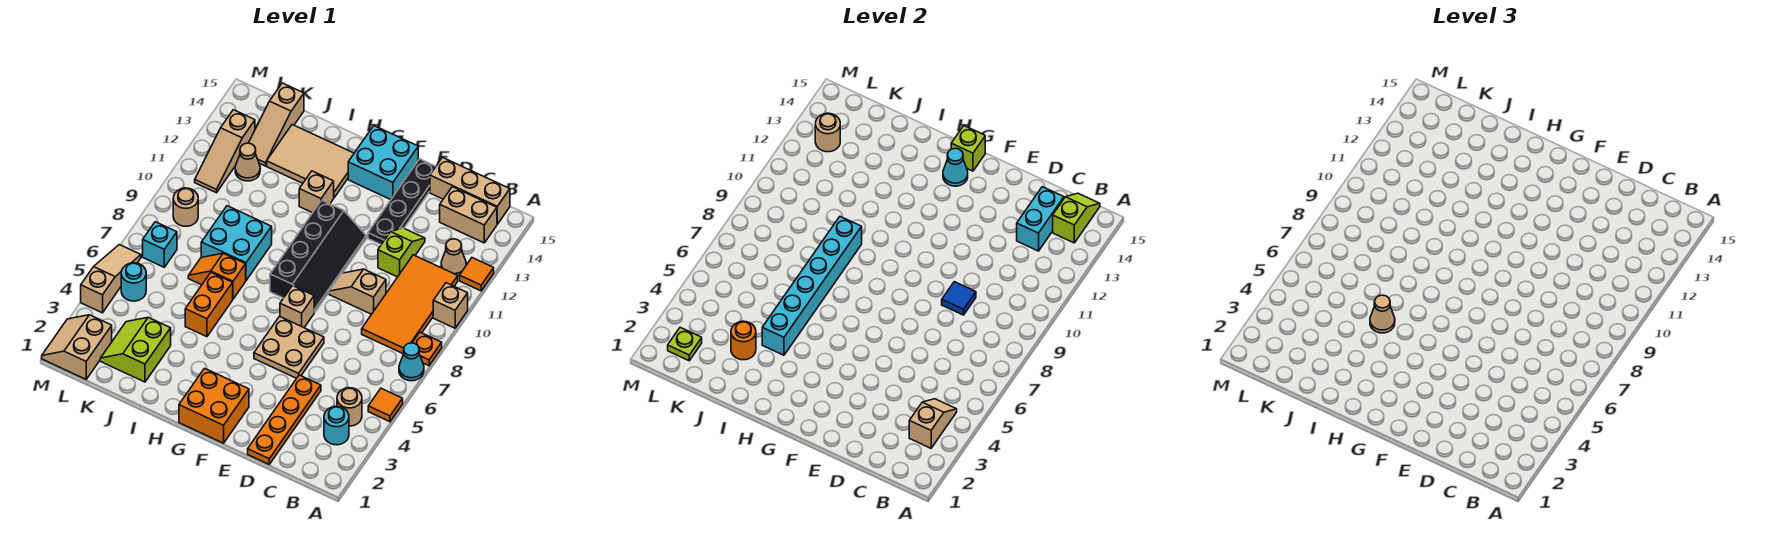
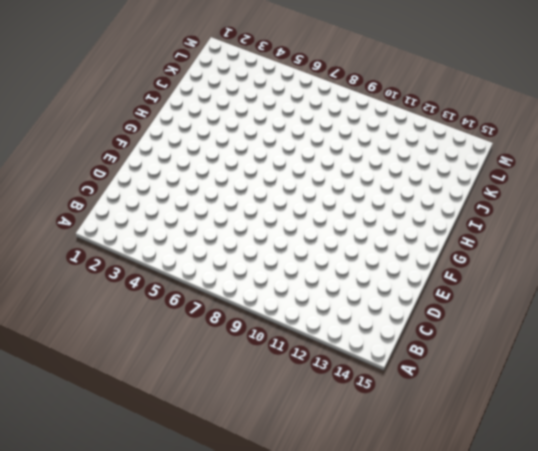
none -> orange tile A5 level 1
none -> cyan cone A7 level 1
none -> orange plate A8 level 1
none -> tan brick A10 level 1

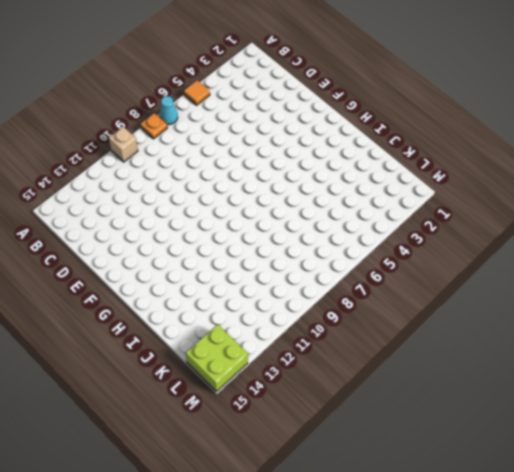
lime brick L14:M15 level 1 -> none
none -> orange tile A12 level 1
none -> cyan round brick B3 level 1
none -> tan round brick B4 level 1
none -> orange tile B8:C11 level 1

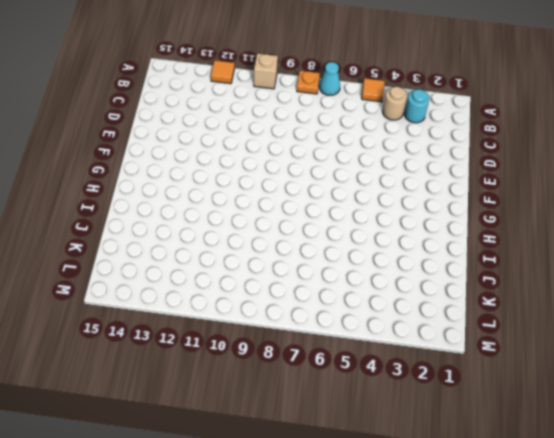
none -> orange tile B8:C11 level 1
none -> tan cone B12 level 1
none -> tan brick B14:C14 level 1
none -> tan brick B15:D15 level 1

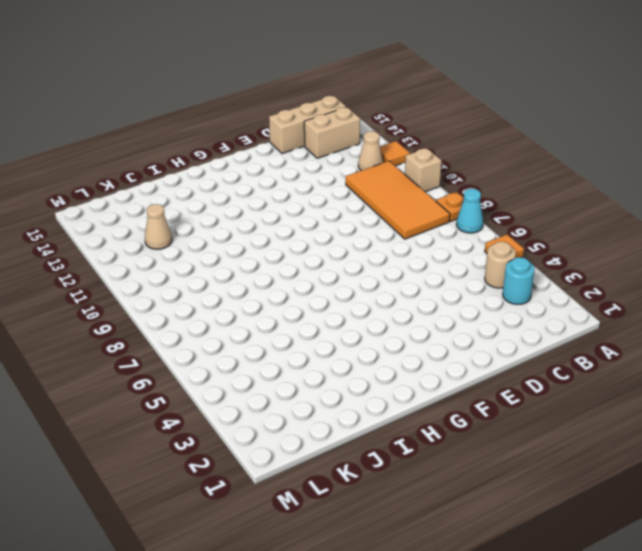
none -> orange plate D1:D4 level 1
none -> tan slope D9:E9 level 1 top D
none -> lime slope D11:D12 level 1 top 11
none -> tan plate E5:F6 level 1

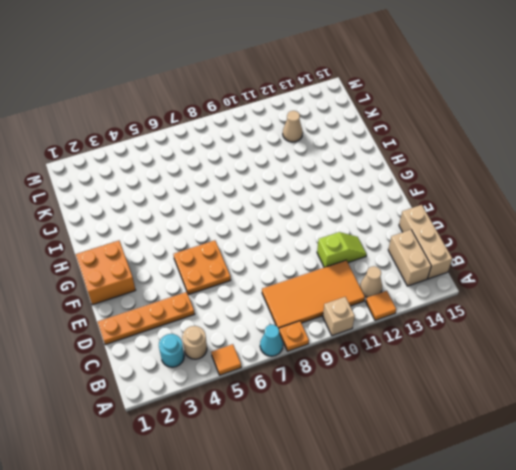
orange plate E5:F6 level 1 -> tan plate E5:F6 level 1
none -> tan slope D9:E9 level 1 top D
none -> black plate E12:E15 level 1
none -> tan brick F7 level 1
none -> black slope F8:G11 level 1 top G

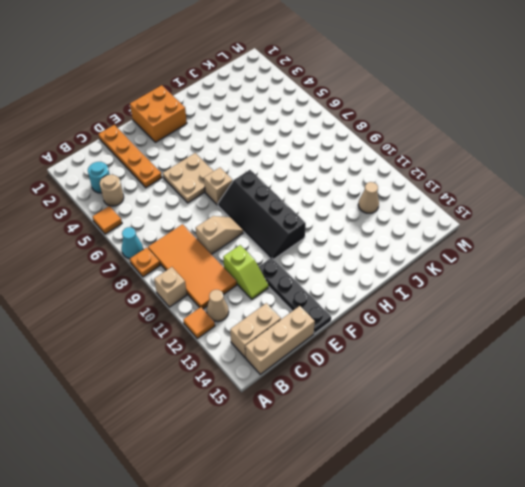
none -> cyan brick F14:G15 level 1
none -> tan brick H12 level 1
none -> tan tile H13:J14 level 1
none -> orange brick I5:I6 level 1

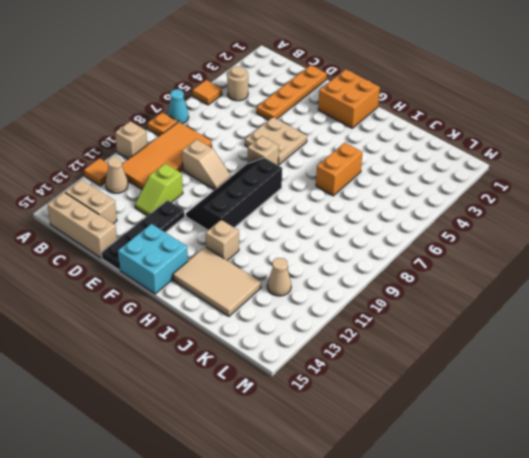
none -> cyan round brick B3 level 1
none -> orange slope I7:J7 level 1 top I
none -> cyan brick I8:J9 level 1
none -> lime slope J2:K3 level 1 top J

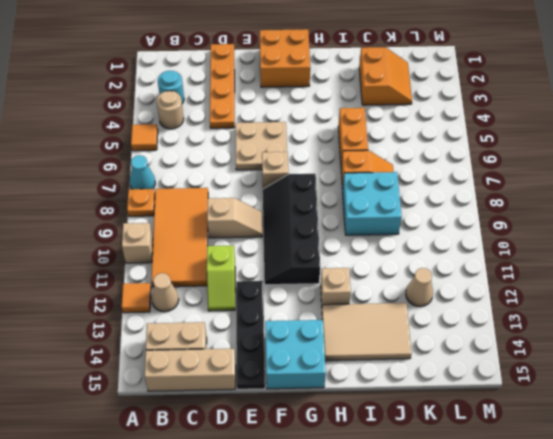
orange slope J2:K3 level 1 top J -> lime slope J2:K3 level 1 top J
none -> tan slope K13:K15 level 1 top 15
none -> tan slope L1:M2 level 1 top L
none -> cyan round brick L5 level 1
none -> cyan brick L7 level 1

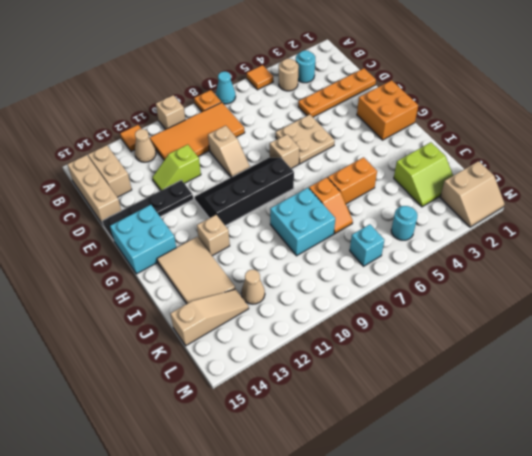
none -> tan round brick L9 level 1
none -> tan slope L11:L13 level 1 top 13
none -> tan slope M4:M6 level 1 top 4
none -> tan slope B3:B4 level 2 top 3

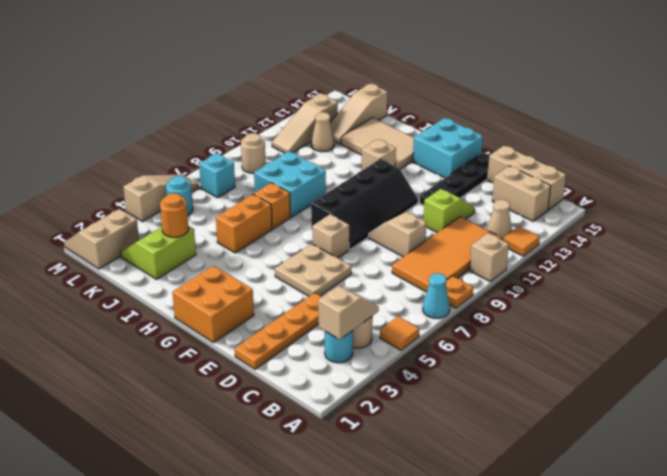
none -> lime slope B14:B15 level 2 top 14
none -> cyan brick C13:C14 level 2
none -> blue tile D9 level 2
none -> cyan cone G14 level 2

